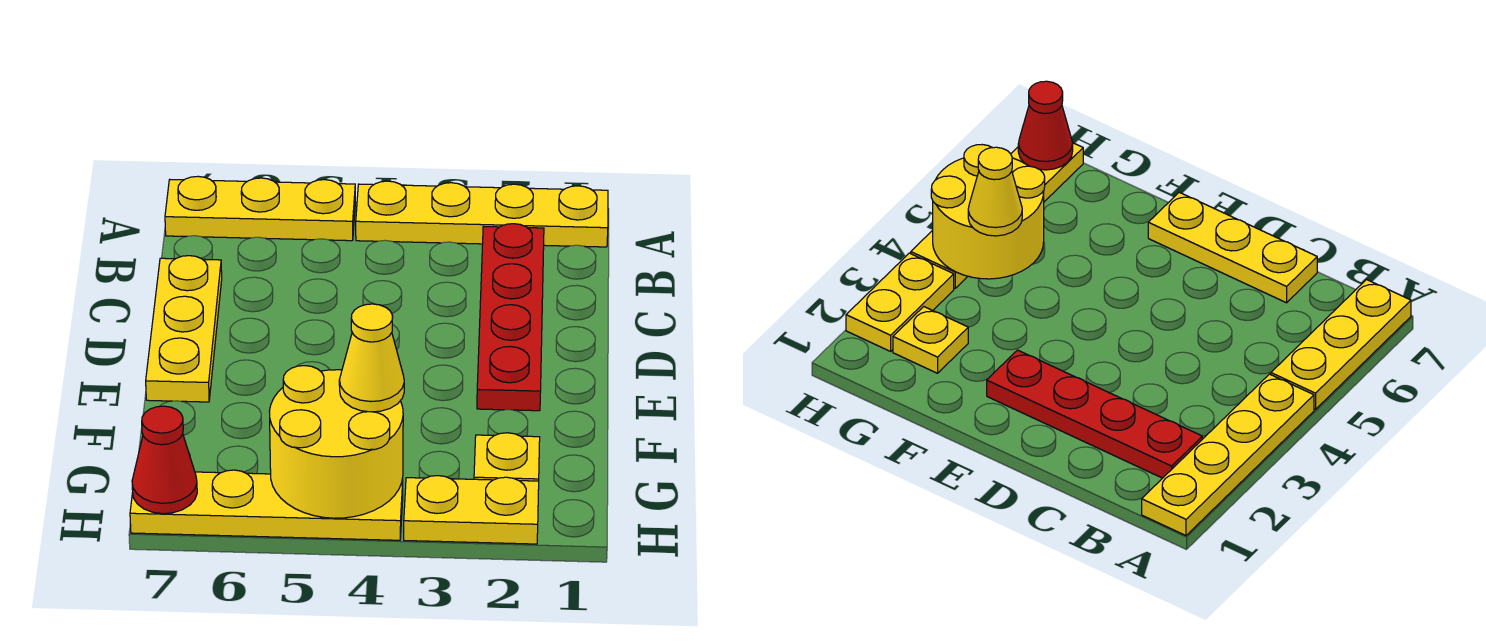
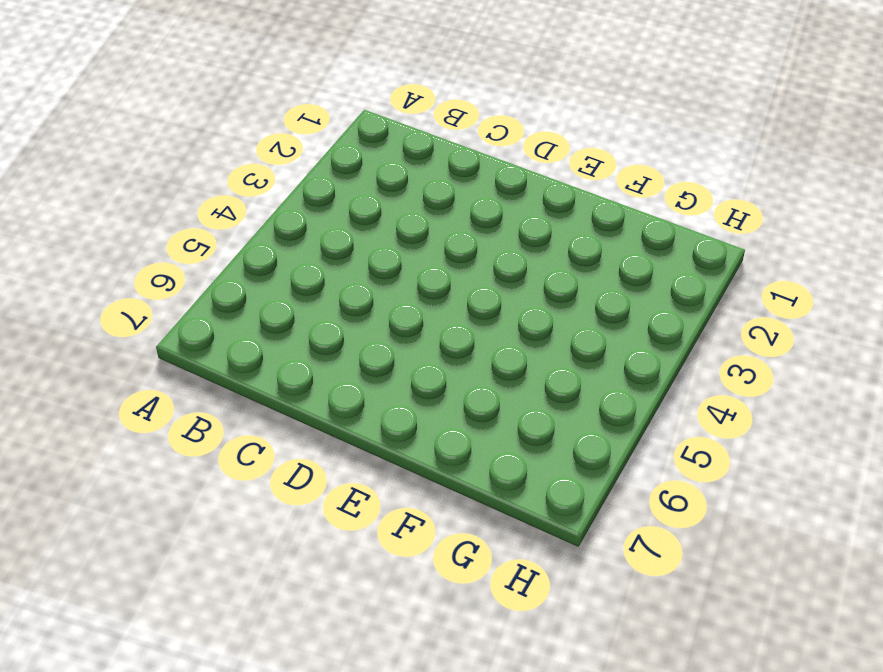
none -> yellow plate A1:A4 level 1
none -> yellow plate A5:A7 level 1

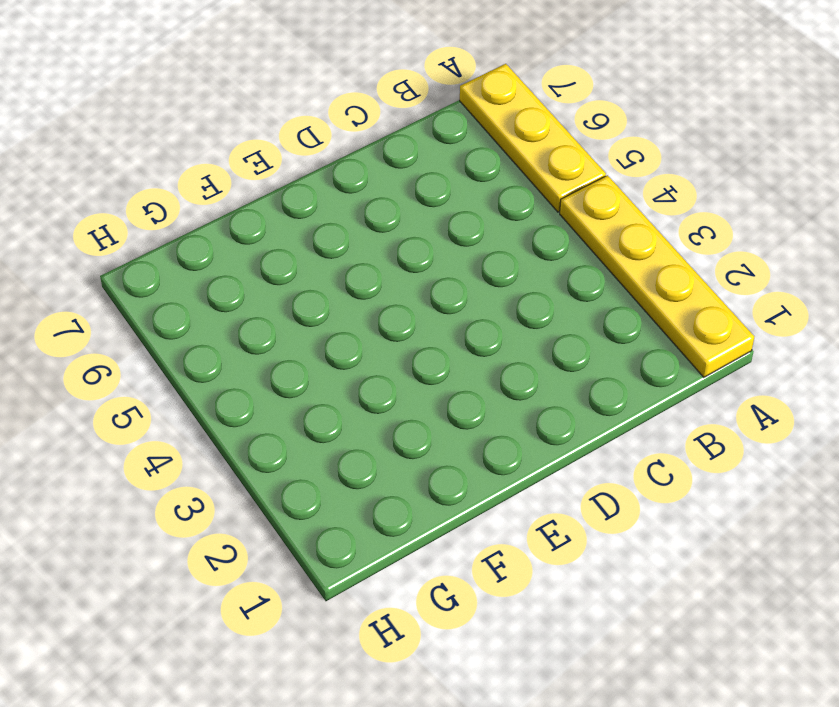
none -> red plate B2:E2 level 1
none -> yellow plate C7:E7 level 1

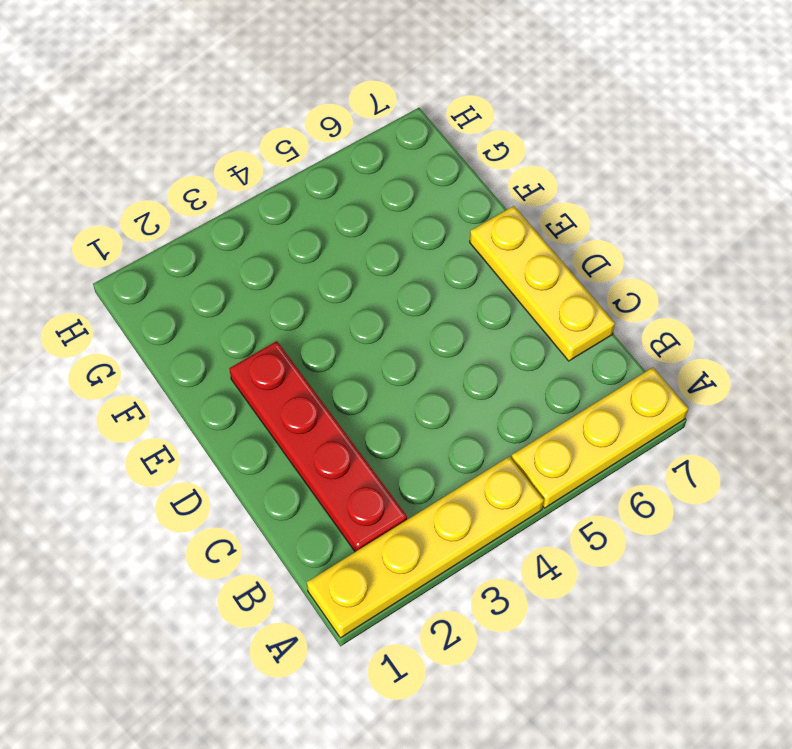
none -> yellow plate G2 level 1
none -> yellow plate H2:H3 level 1

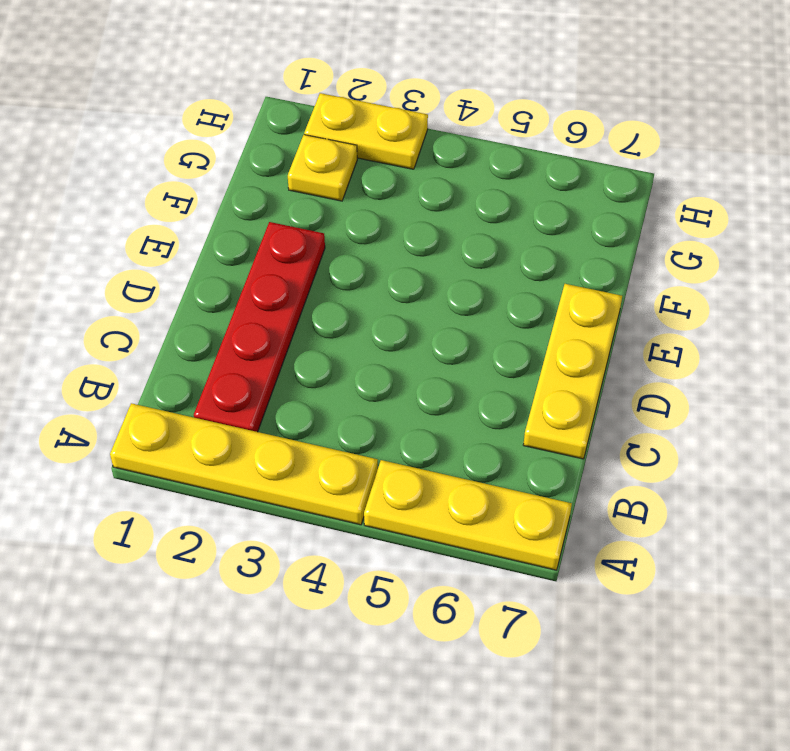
none -> yellow plate H4:H7 level 1
none -> yellow round brick G4:H5 level 2

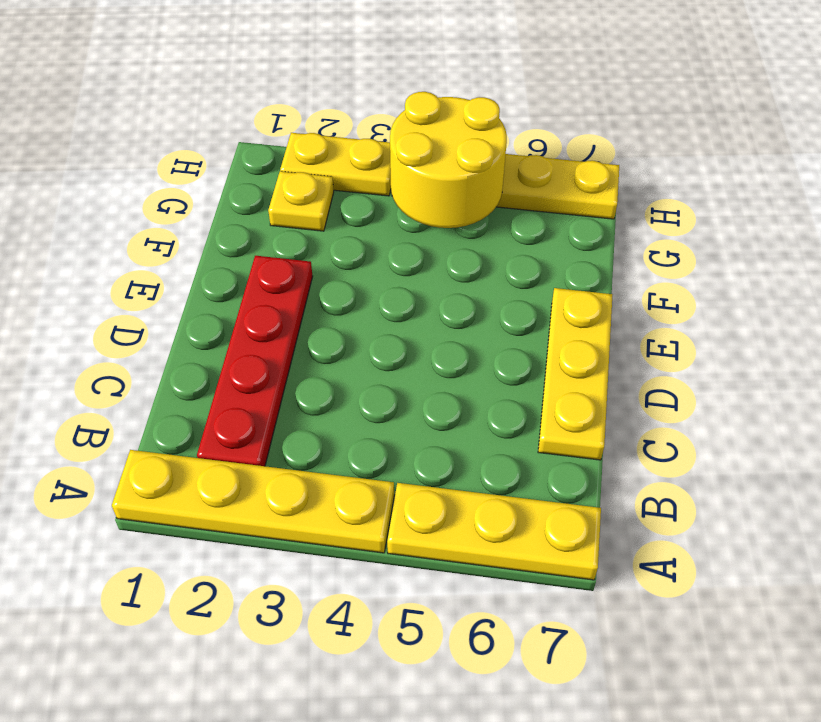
none -> red cone H7 level 2
none -> yellow cone G4 level 3

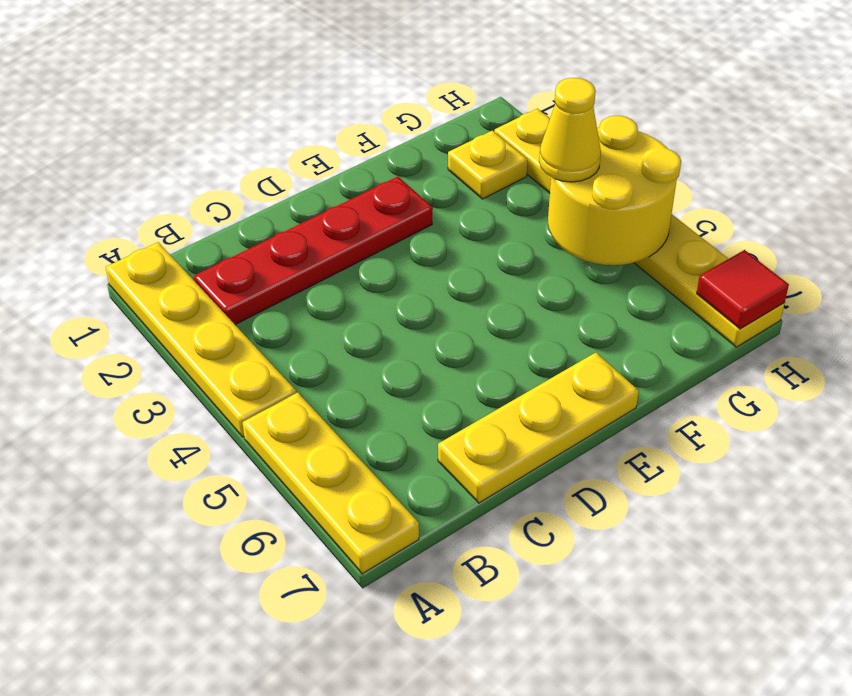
red tile H7 level 2 -> red cone H7 level 2

